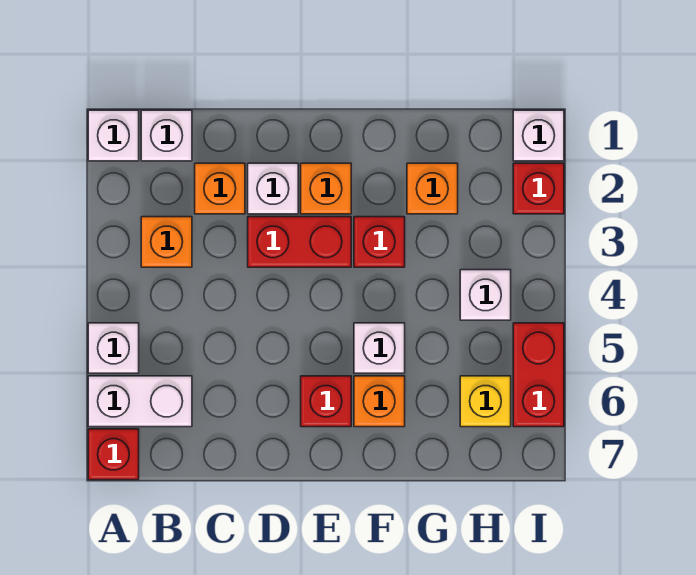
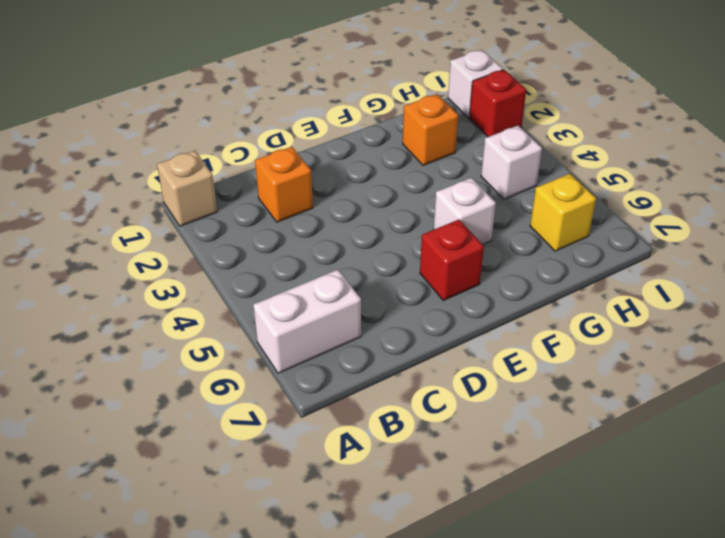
tan brick A1 level 1 -> white brick A1 level 1
none -> white brick A5 level 1
none -> red brick A7 level 1
none -> white brick B1 level 1

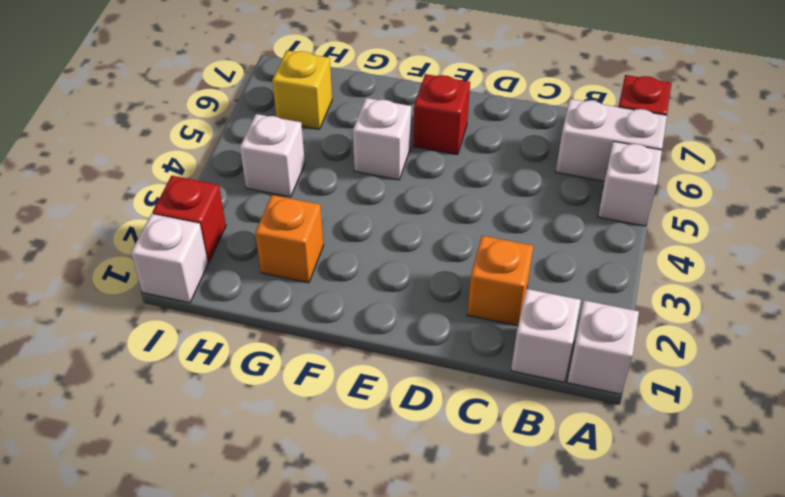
none -> orange brick B3 level 1
none -> white brick D2 level 1
none -> red brick D3:E3 level 1

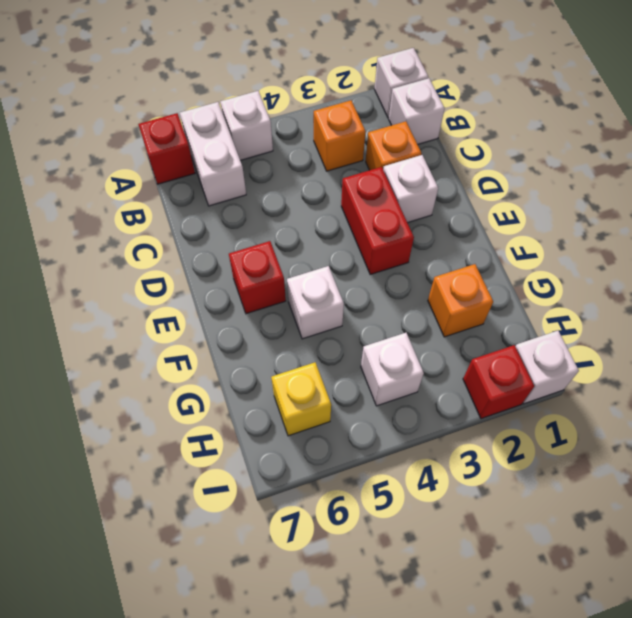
none -> orange brick E2 level 1
none -> red brick F3 level 1
none -> orange brick F6 level 1

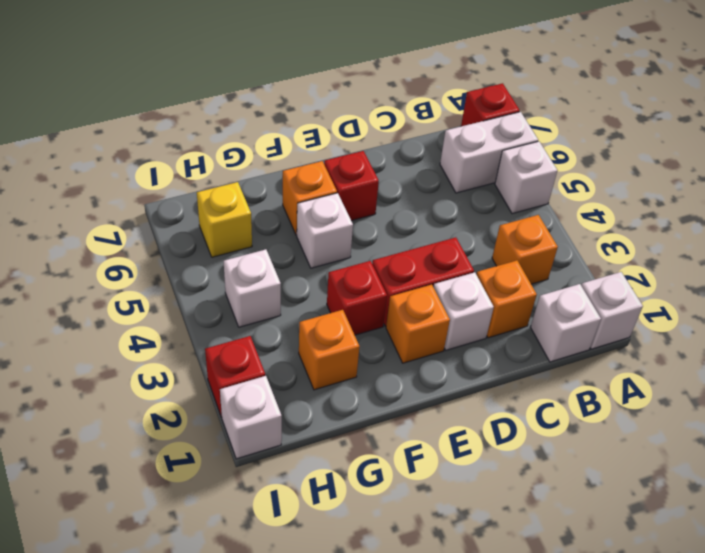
none -> red brick I5:I6 level 1

